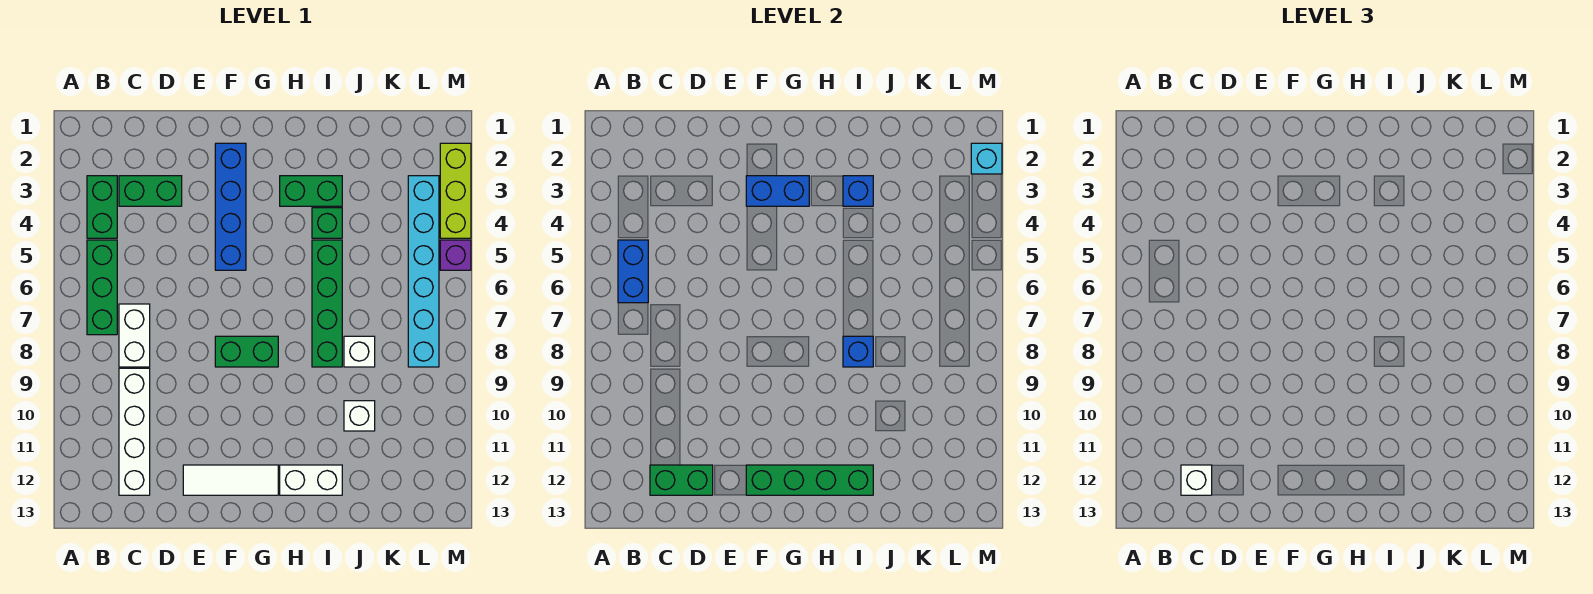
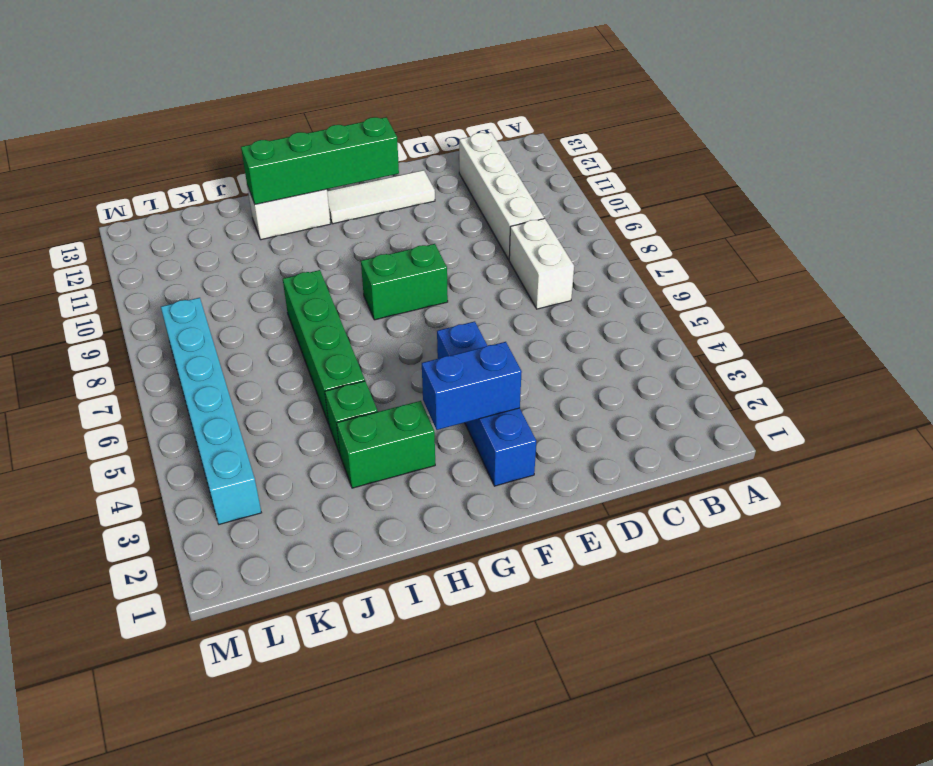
none -> green brick B3:B4 level 1
none -> green brick B5:B7 level 1
none -> green brick C3:D3 level 1

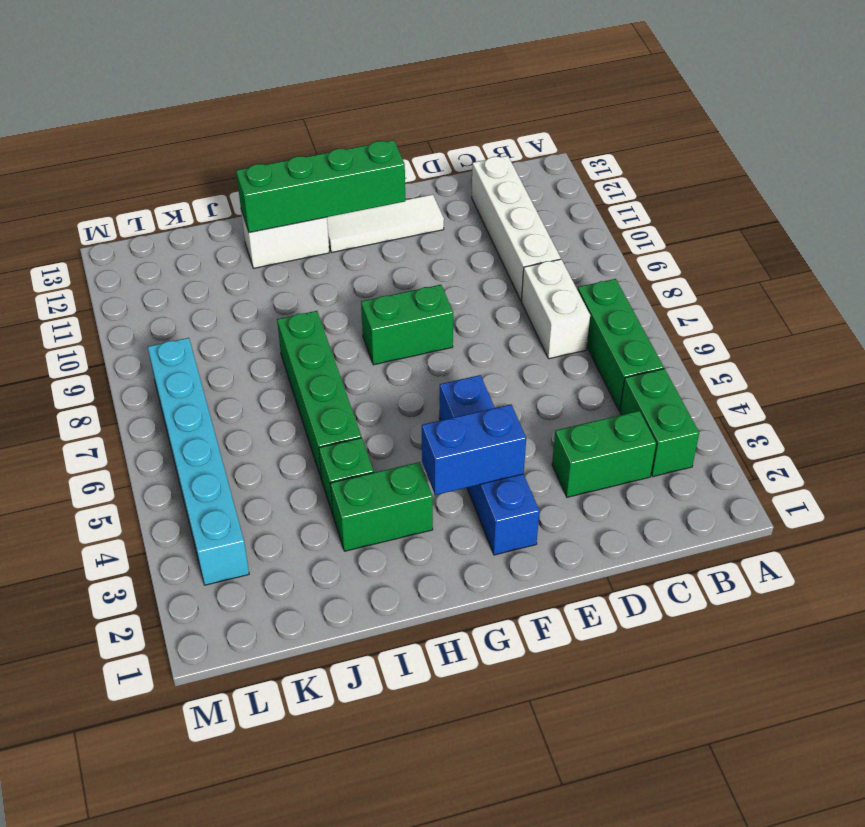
none -> white brick J8 level 1
none -> white brick J10 level 1
none -> lime brick M2:M4 level 1

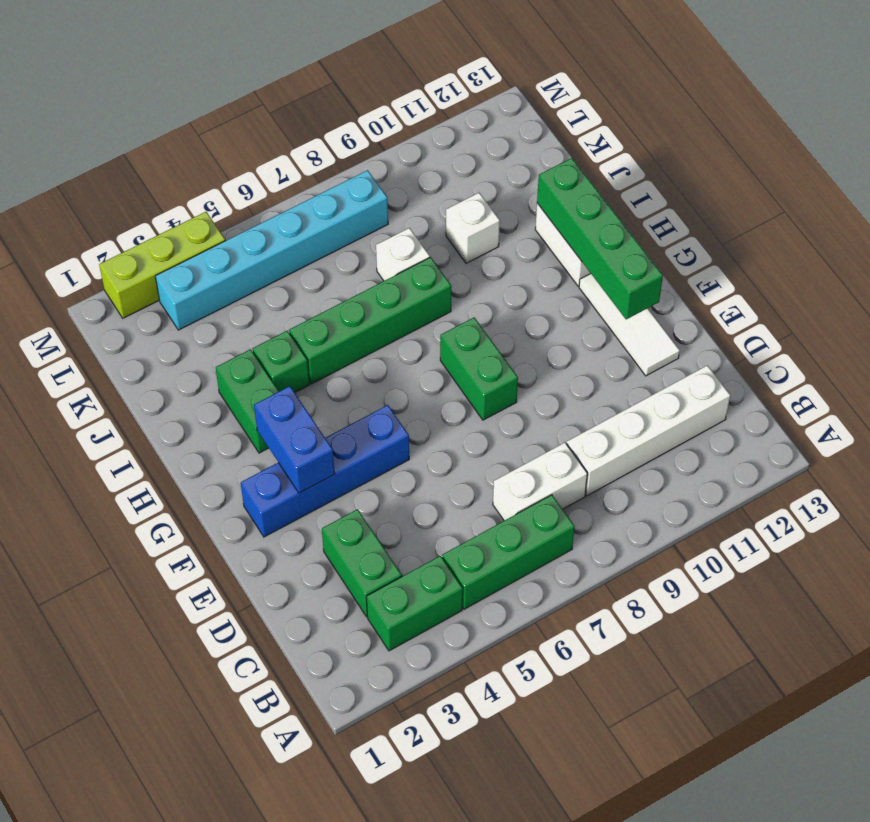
none -> purple brick M5 level 1
none -> blue brick B5:B6 level 2
none -> green brick C12:D12 level 2

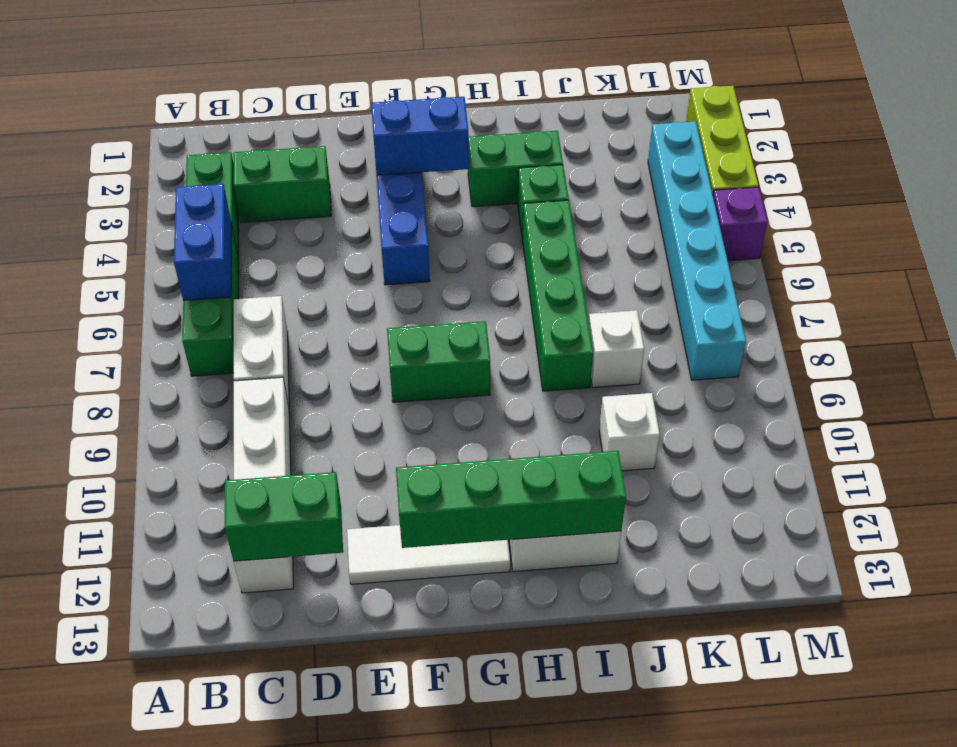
none -> blue brick I3 level 2
none -> blue brick I8 level 2
none -> cyan brick M2 level 2

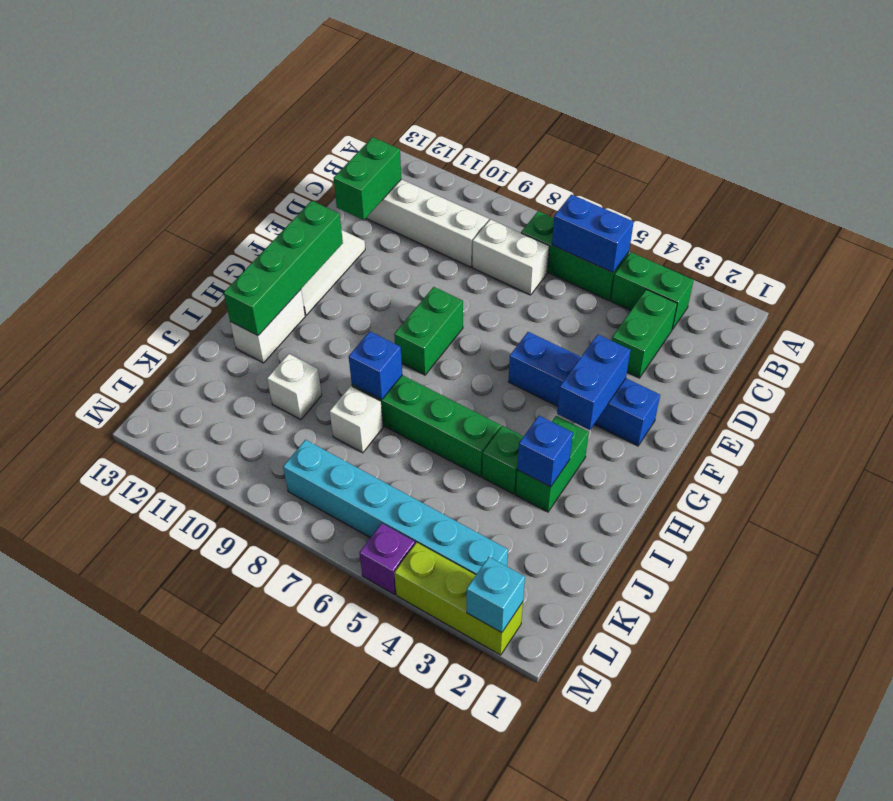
none -> white brick C12 level 3

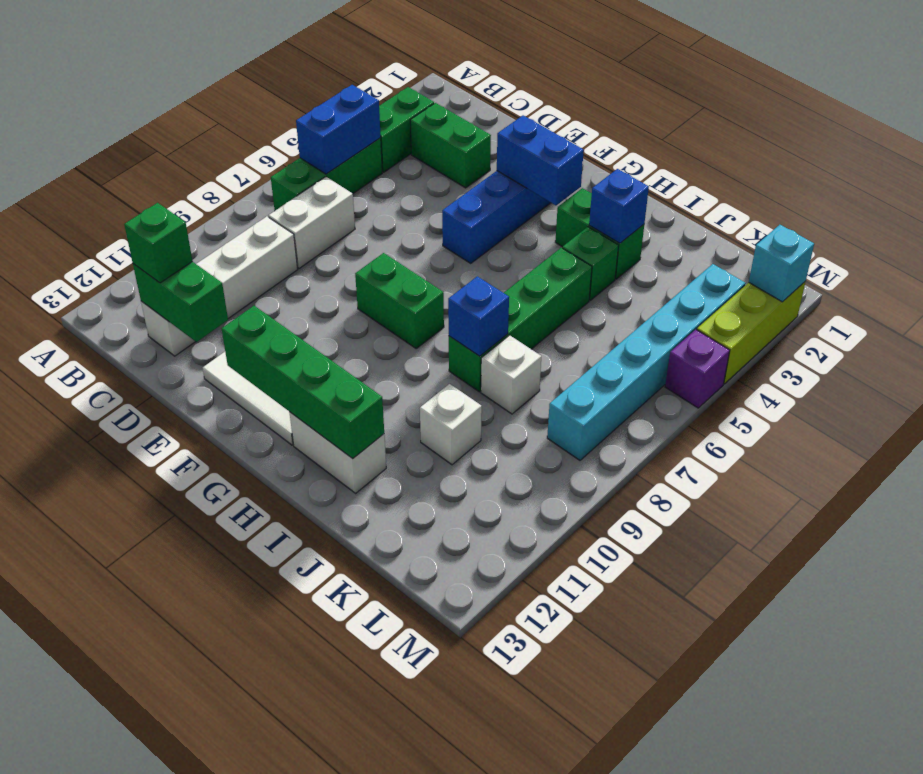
green brick C12 level 3 -> white brick C12 level 3

